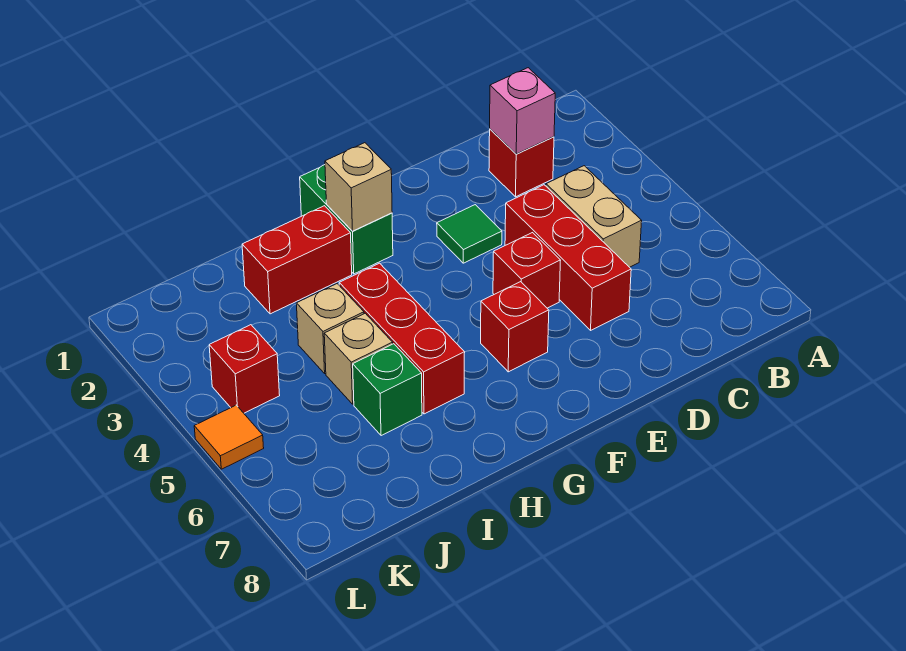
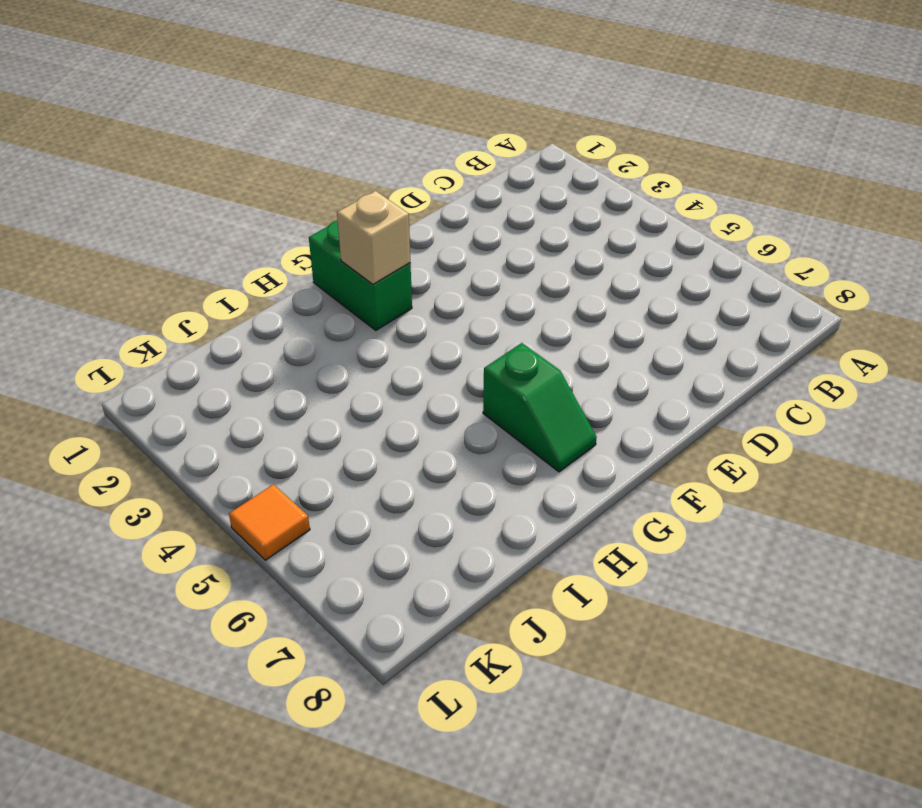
green slope G6:G7 level 1 top 6 -> none
none -> red brick C2 level 1
none -> tan brick C4:C5 level 1
none -> red brick D4:D6 level 1

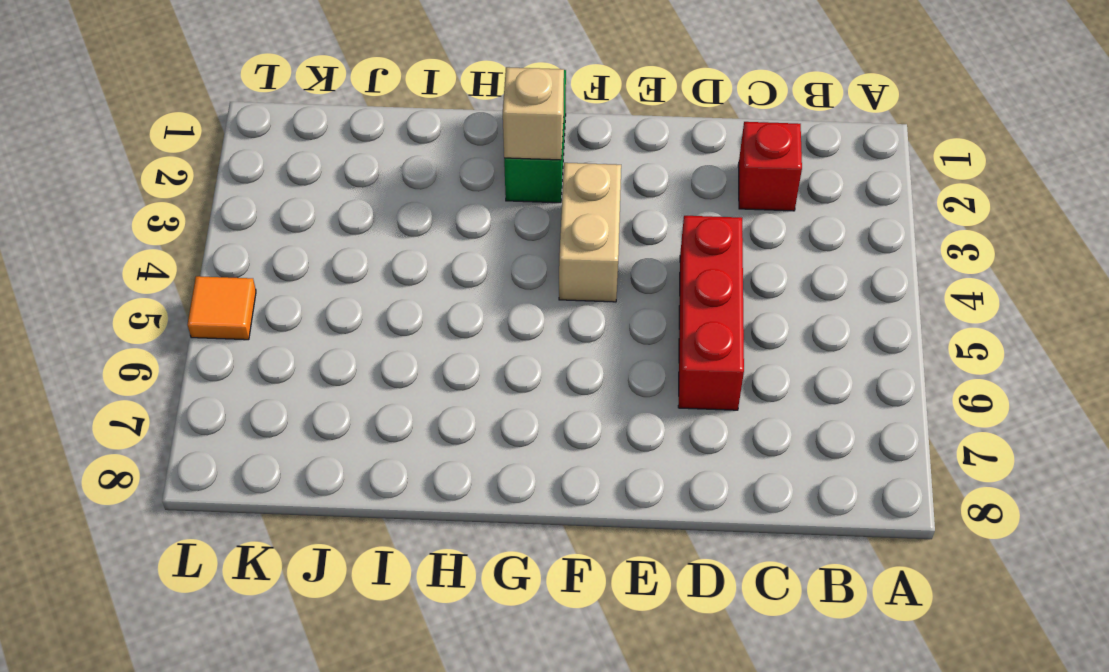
tan brick F3:F4 level 1 -> tan brick C4:C5 level 1
none -> green tile E3 level 1
none -> red brick E5 level 1
none -> red brick F6 level 1

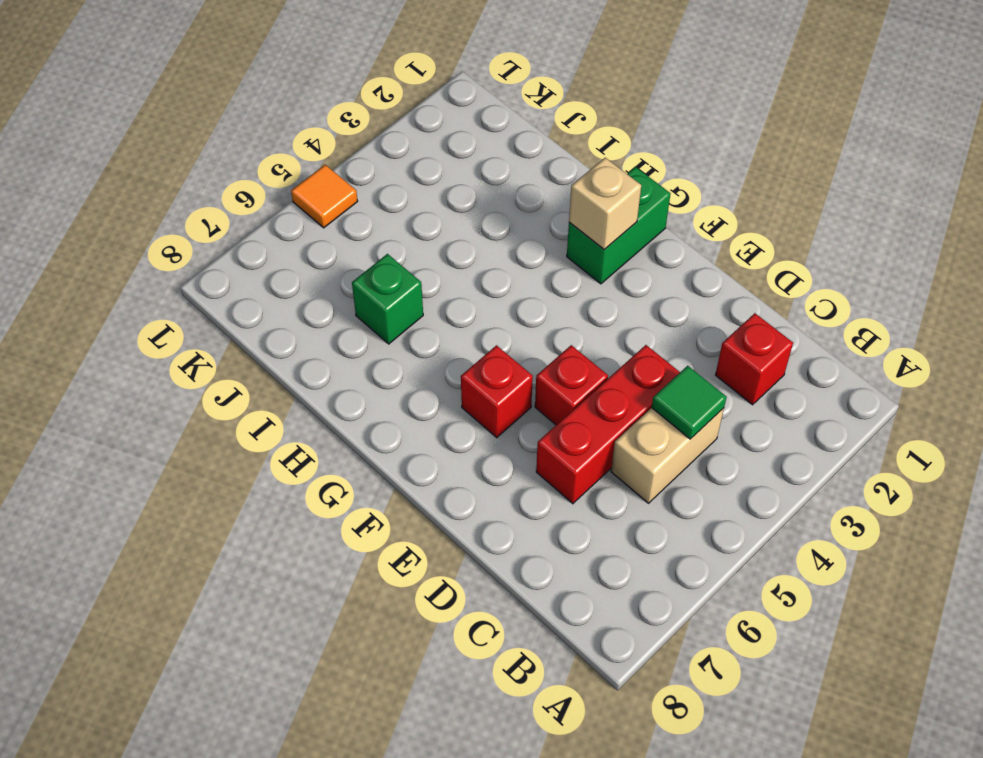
green tile C4 level 2 -> green tile E3 level 1
none -> red brick H2:I2 level 1
none -> red brick H4:H6 level 1
none -> tan brick I4 level 1

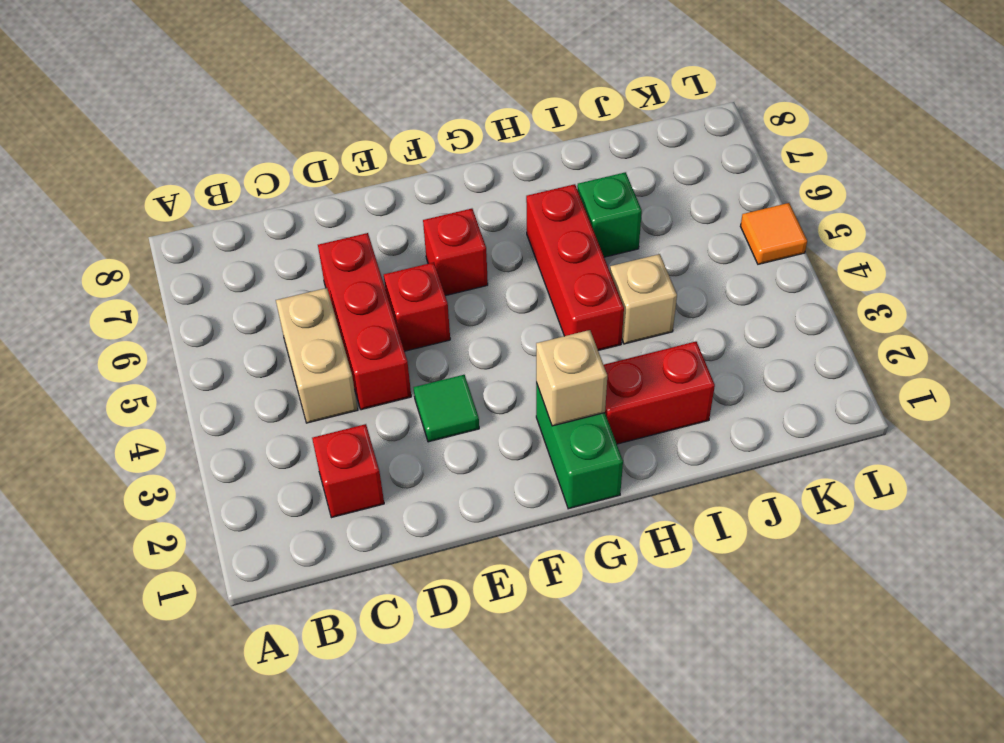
none -> tan brick I5 level 1
none -> red brick K4 level 1
none -> pink brick C2 level 2

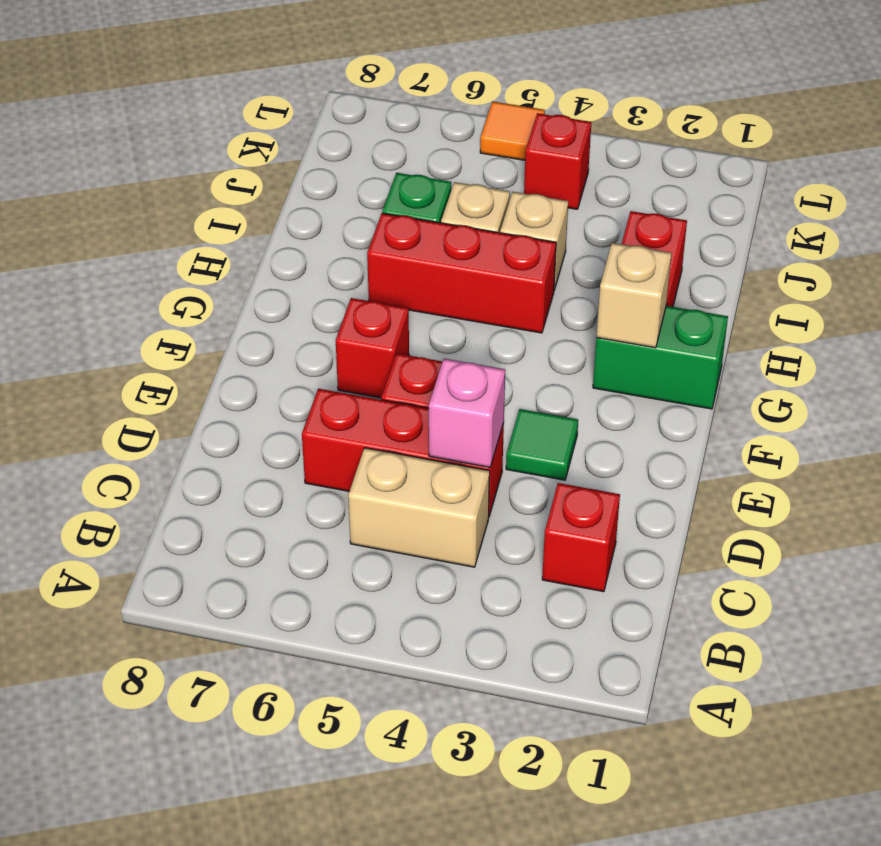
pink brick D4 level 2 -> pink brick C2 level 2

